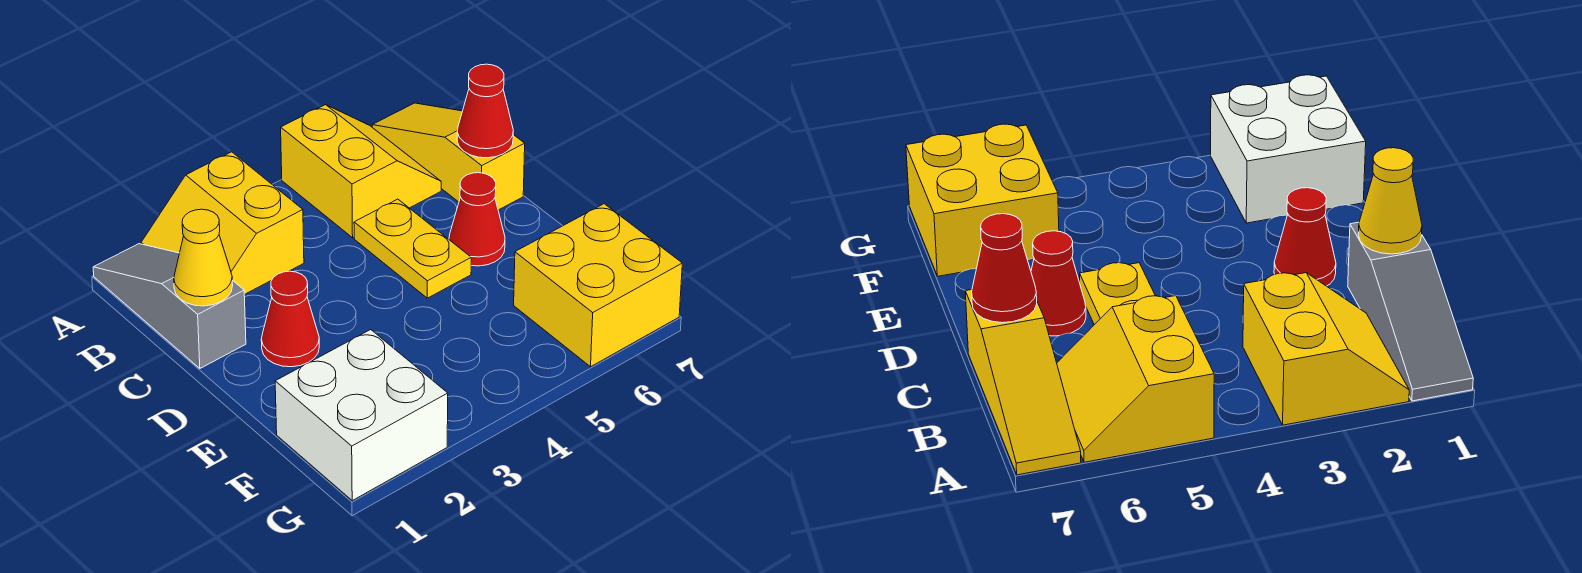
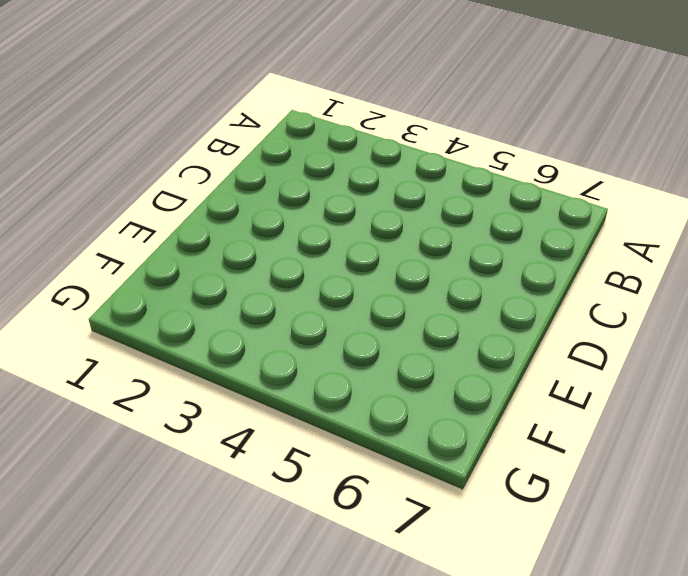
none -> grey slope A1:C1 level 1 top C
none -> yellow slope A2:B3 level 1 top 3

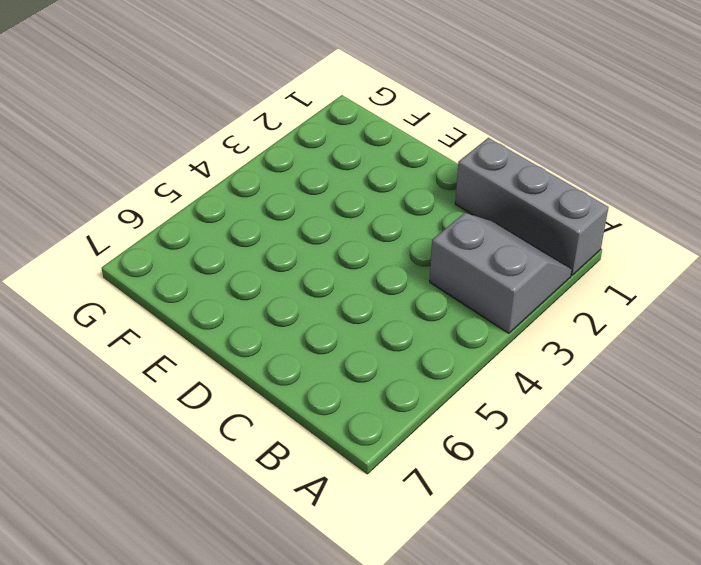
grey brick A1:C1 level 1 -> grey slope A1:C1 level 1 top C
grey slope A2:B3 level 1 top 3 -> yellow slope A2:B3 level 1 top 3
none -> yellow slope A5:B6 level 1 top 5
none -> yellow slope A7:C7 level 1 top C

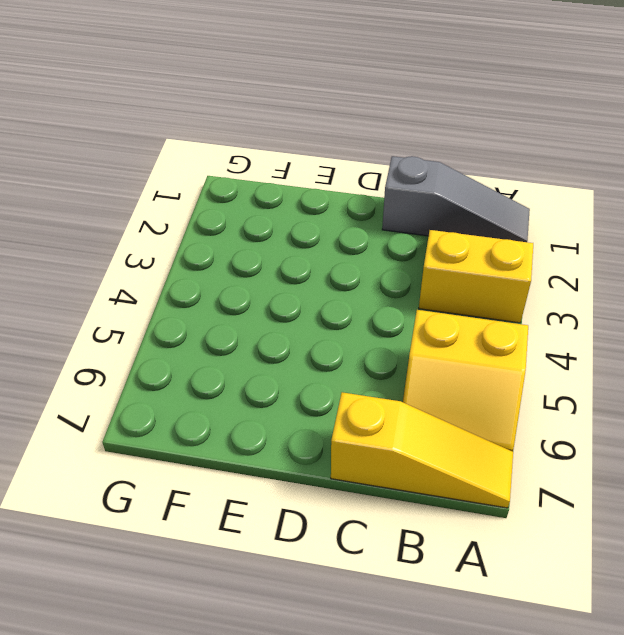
none -> yellow plate C5:D5 level 1
none -> red cone D2 level 1

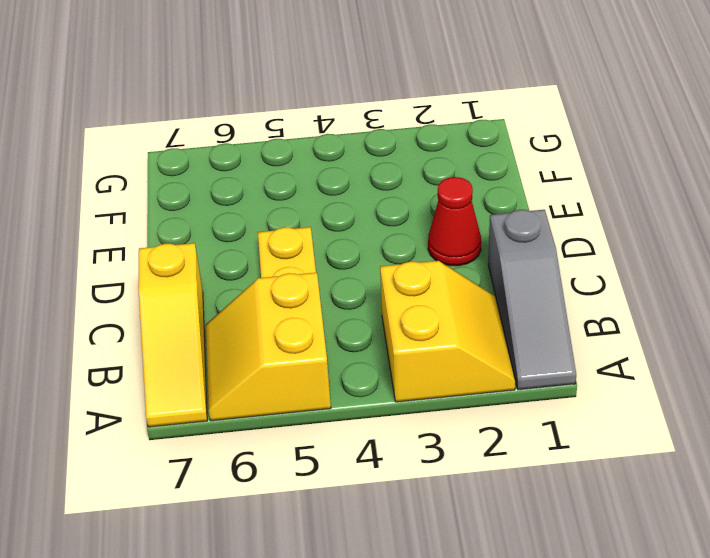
none -> red cone D6 level 1
none -> white brick F1:G2 level 1

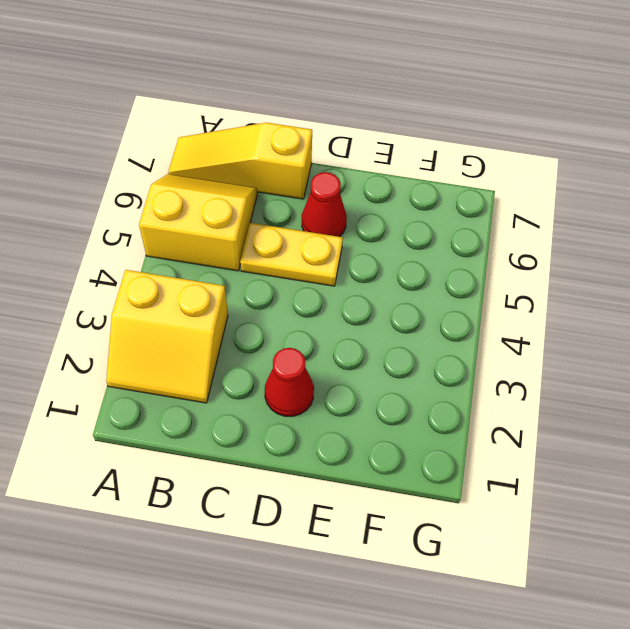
none -> grey slope A1:C1 level 1 top C
none -> white brick F1:G2 level 1

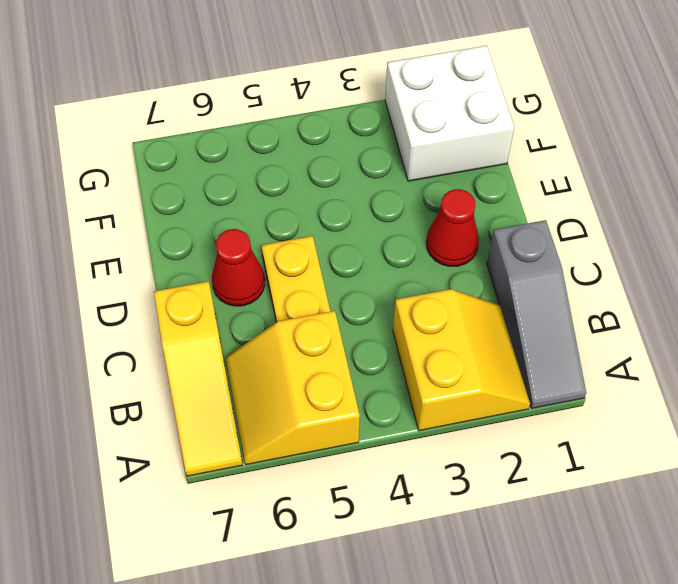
none -> yellow brick F6:G7 level 1
none -> yellow cone C1 level 2

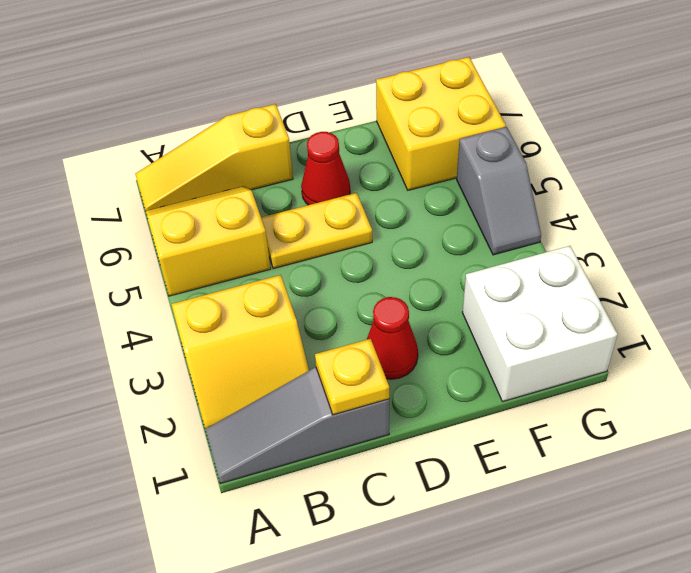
yellow plate C1 level 2 -> yellow cone C1 level 2
grey slope G4:G5 level 1 top 5 -> none
none -> red cone C7 level 2

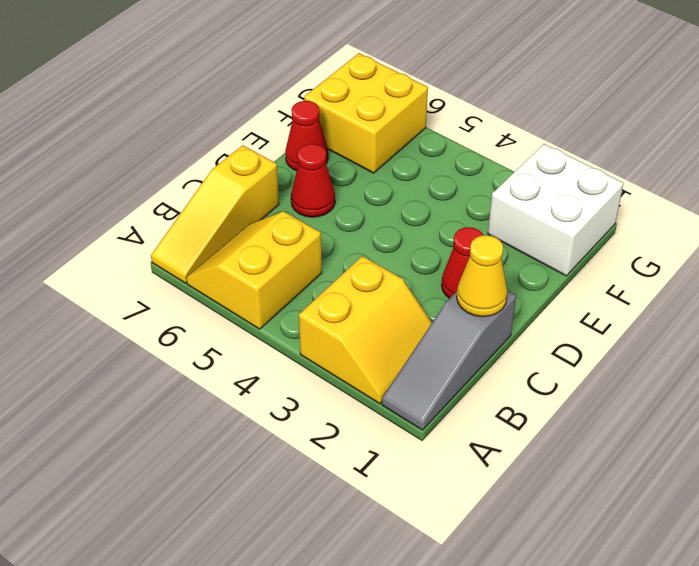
red cone E7 level 1 -> red cone C7 level 2
none -> yellow plate C5:D5 level 1

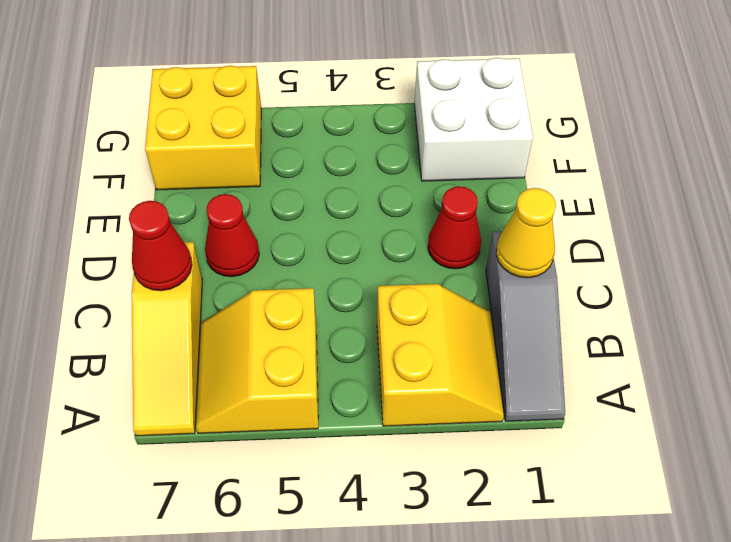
none -> yellow plate C5:D5 level 1

